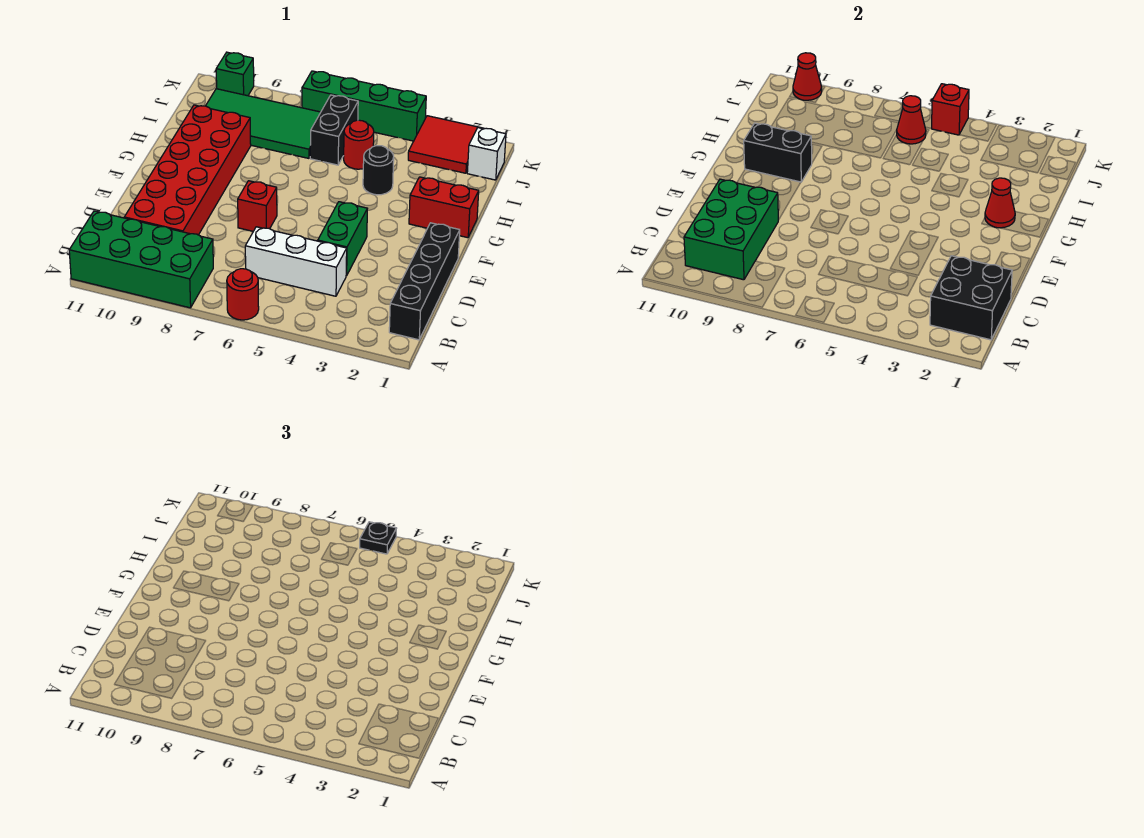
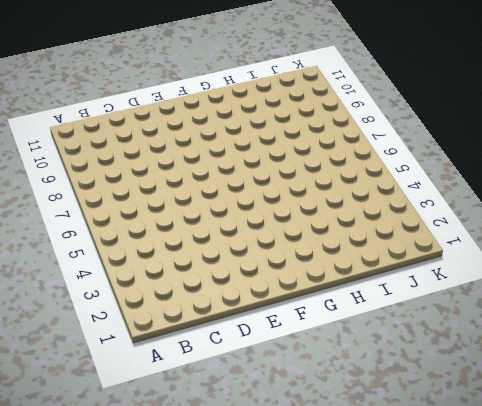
none -> red round brick A6 level 1
none -> green brick A8:B11 level 1
none -> black brick B1:E1 level 1

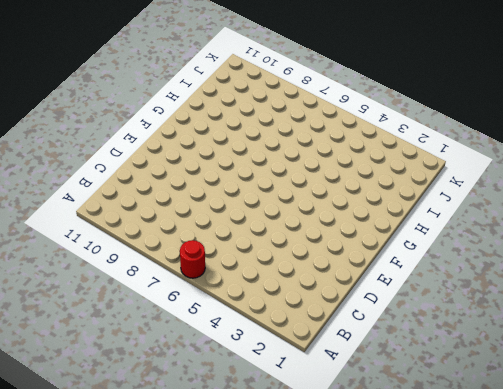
none -> green brick A8:B11 level 1
none -> black brick B1:E1 level 1
none -> white brick C4:C6 level 1

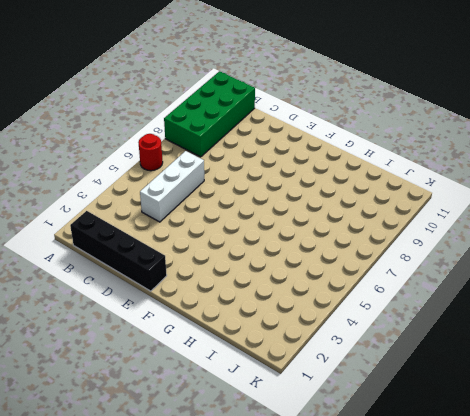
none -> red brick C9:H10 level 1
none -> green brick D4:E4 level 1
none -> red brick E7 level 1

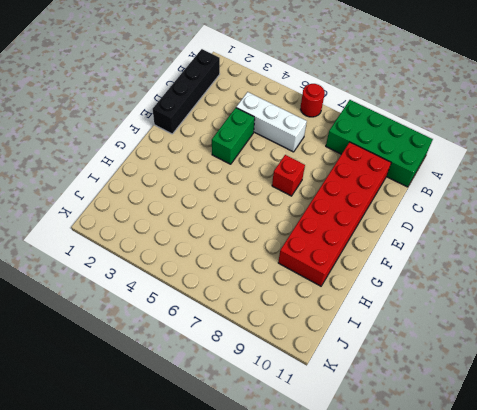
none -> red brick G1:G2 level 1
none -> black round brick H4 level 1
none -> red round brick I5 level 1

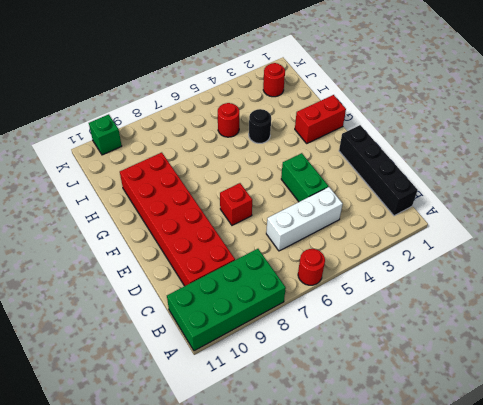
red round brick J2 level 1 -> red tile J2:K3 level 1
none -> black brick I6:J6 level 1
none -> green tile I7:J10 level 1
none -> white brick J1 level 1

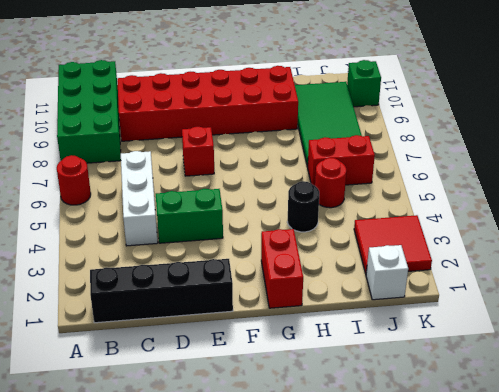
red brick I6:J6 level 1 -> black brick I6:J6 level 1
none -> green brick K4:K7 level 1
none -> black brick B1:C2 level 2
none -> green brick B9:D10 level 2

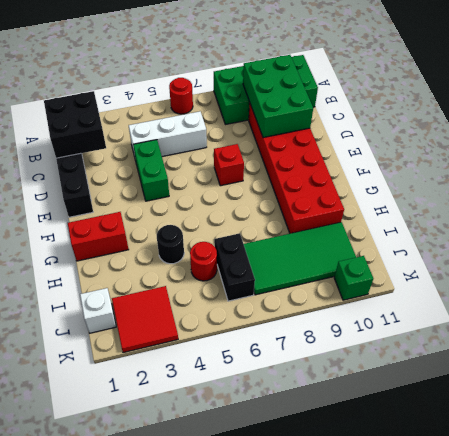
none -> green brick K4:K7 level 1
none -> red cone G2 level 2
none -> black brick G9:G10 level 2

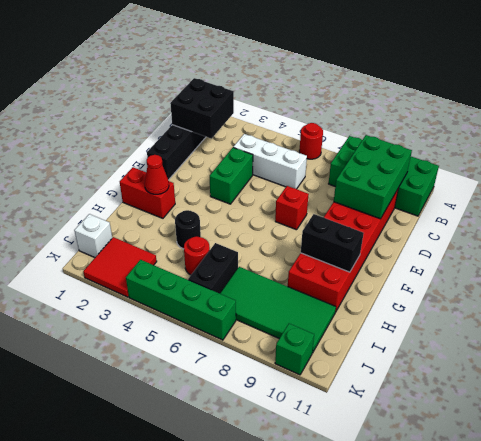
none -> red cone J6 level 2
none -> red brick K5 level 2
none -> red cone K10 level 2

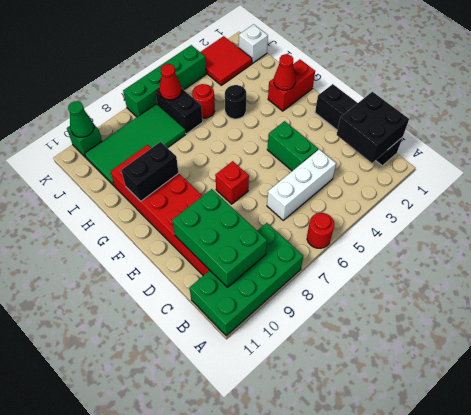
green cone K10 level 2 -> red cone K10 level 2
none -> red brick K5 level 2
none -> black plate K5 level 3

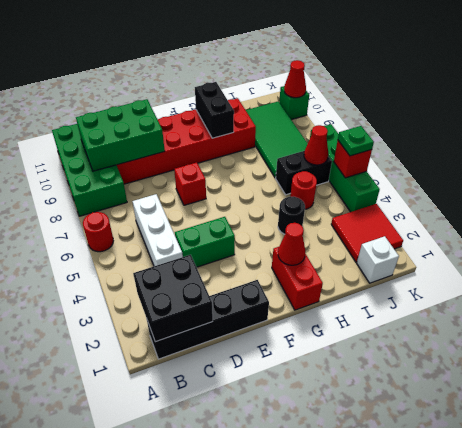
green plate K5 level 3 -> black plate K5 level 3

